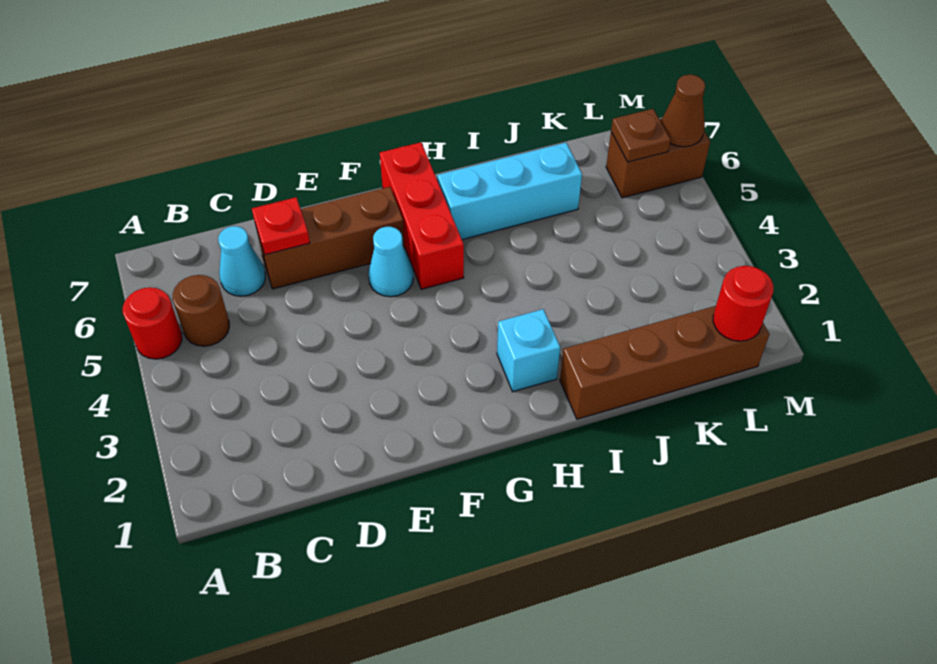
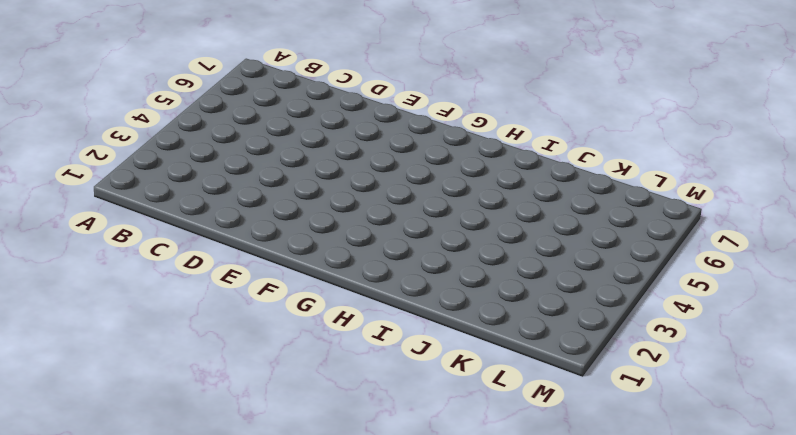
none -> red round brick A5 level 1
none -> brown round brick B5 level 1
none -> cyan cone C6 level 1

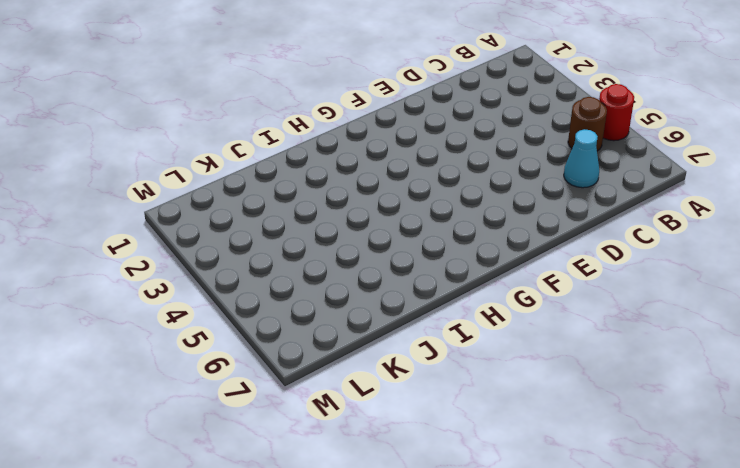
none -> brown brick D6:F6 level 1
none -> cyan cone F5 level 1
none -> red brick G5:G7 level 1

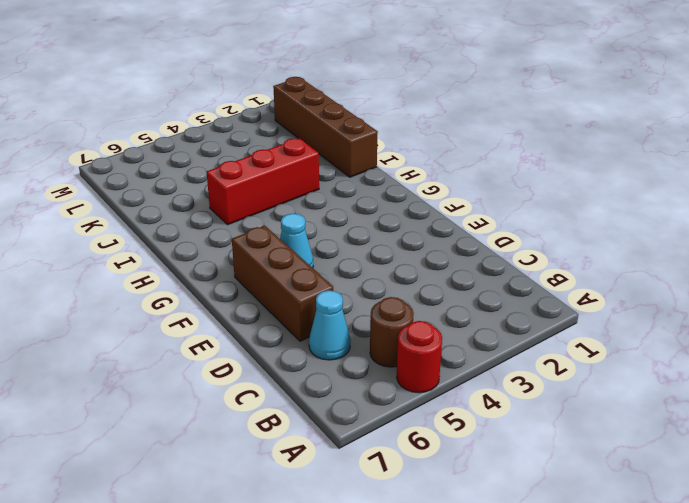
red brick I3:I5 level 1 -> red brick G5:G7 level 1
none -> cyan brick H2 level 1
none -> cyan brick H6:J6 level 1
none -> brown brick L6:M6 level 1

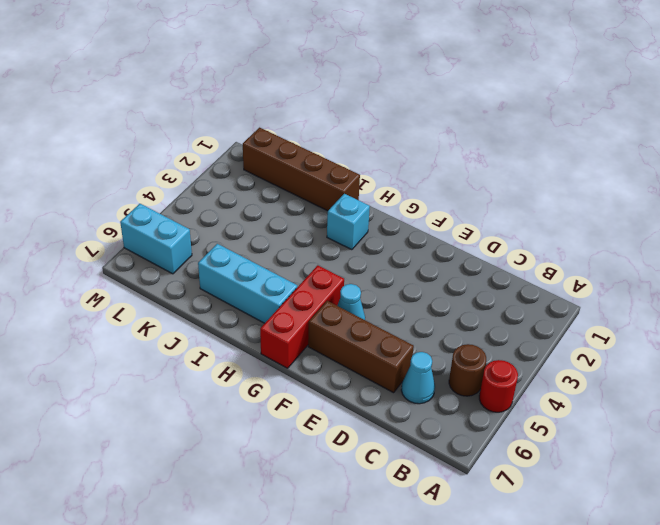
cyan brick L6:M6 level 1 -> brown brick L6:M6 level 1
none -> red plate D6 level 2
none -> red round brick L1 level 2
none -> brown plate L6 level 2

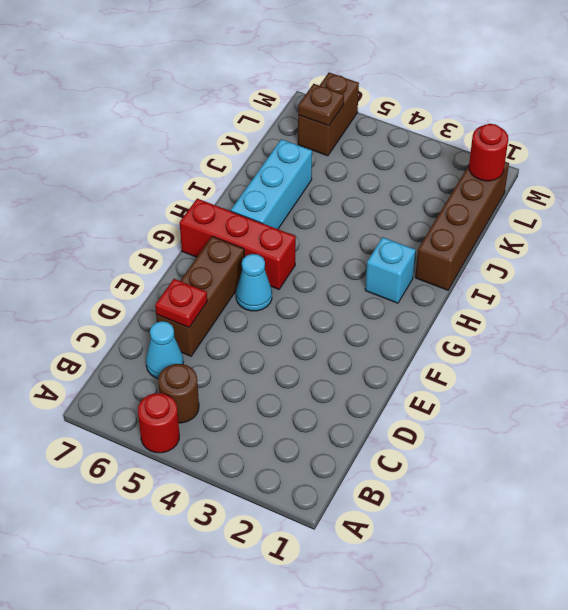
none -> brown cone M6 level 2

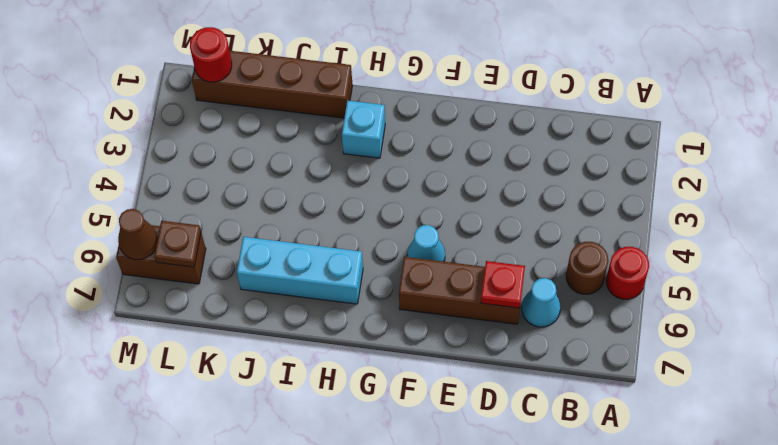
none -> red brick G5:G7 level 1

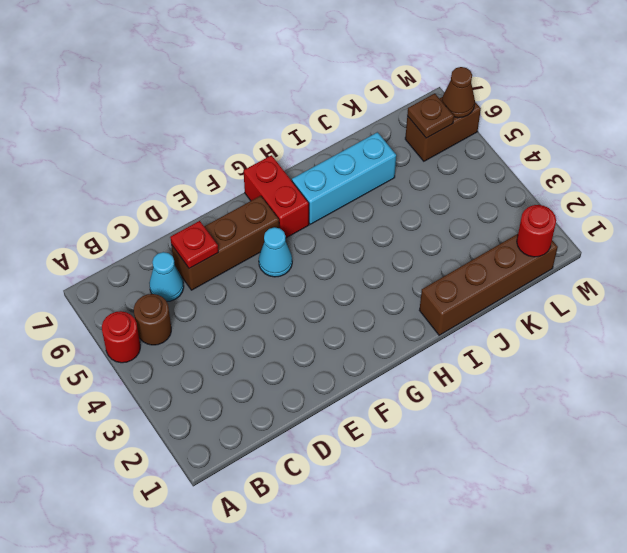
red brick G6:G7 level 1 -> red brick G5:G7 level 1
none -> cyan brick H2 level 1

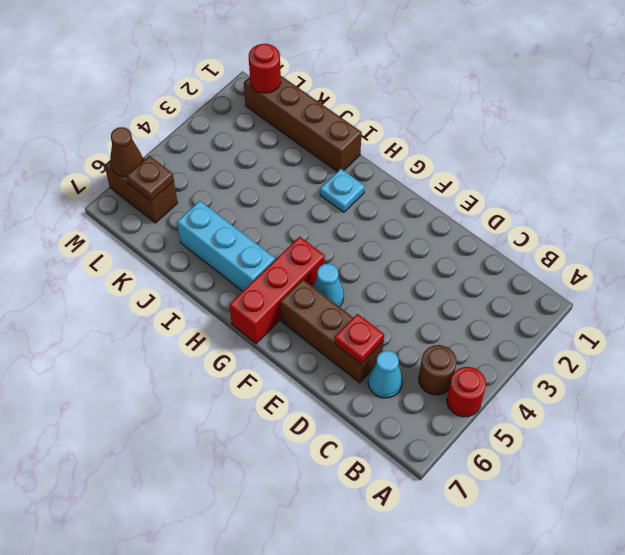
cyan plate H2 level 1 -> cyan brick H2 level 1

